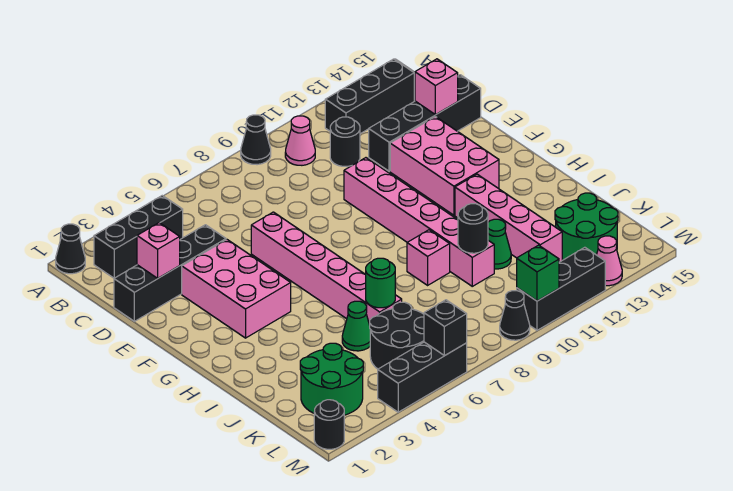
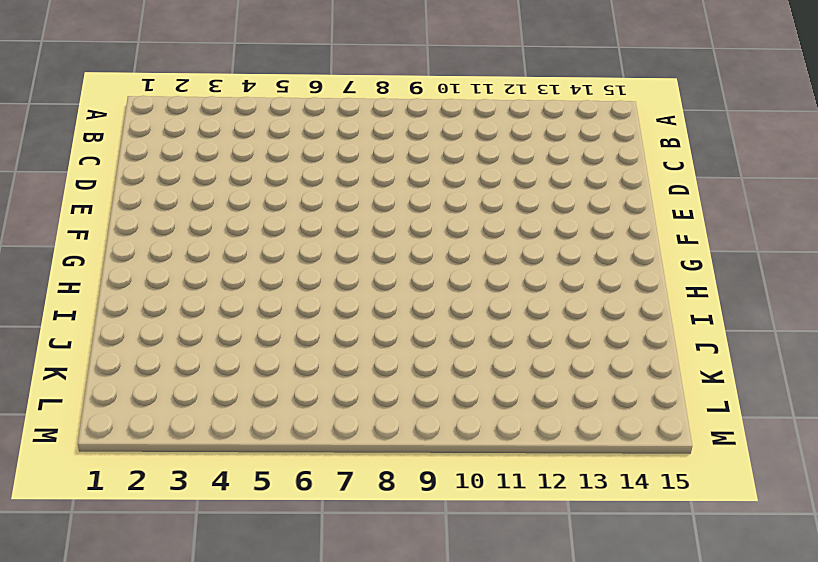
none -> black cone A1 level 1
none -> black cone A9 level 1
none -> black brick B2:B4 level 1
none -> pink cone B10 level 1

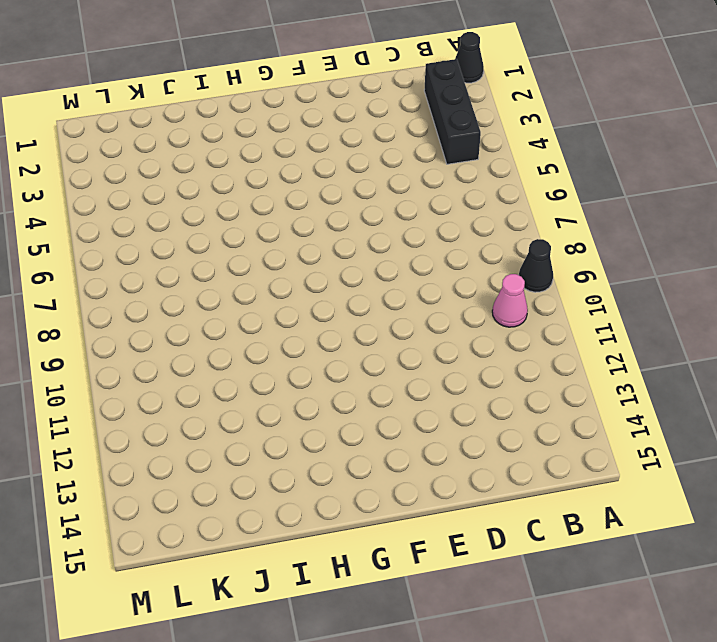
none -> black brick B12:B14 level 1
none -> black round brick C11 level 1
none -> black brick D1:D4 level 1
none -> black brick D12:D15 level 1

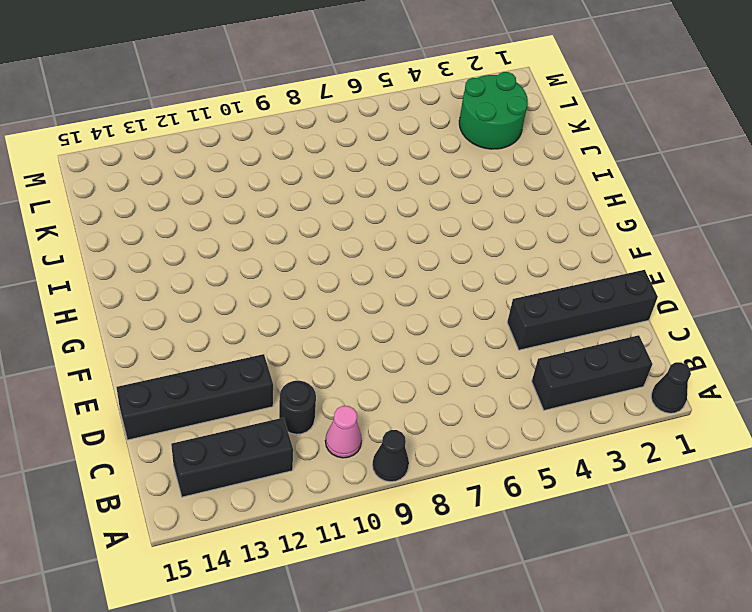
none -> pink brick E3:G4 level 1
none -> pink brick E6:J6 level 1
none -> pink brick E10:J10 level 1
none -> pink brick E12:G13 level 1

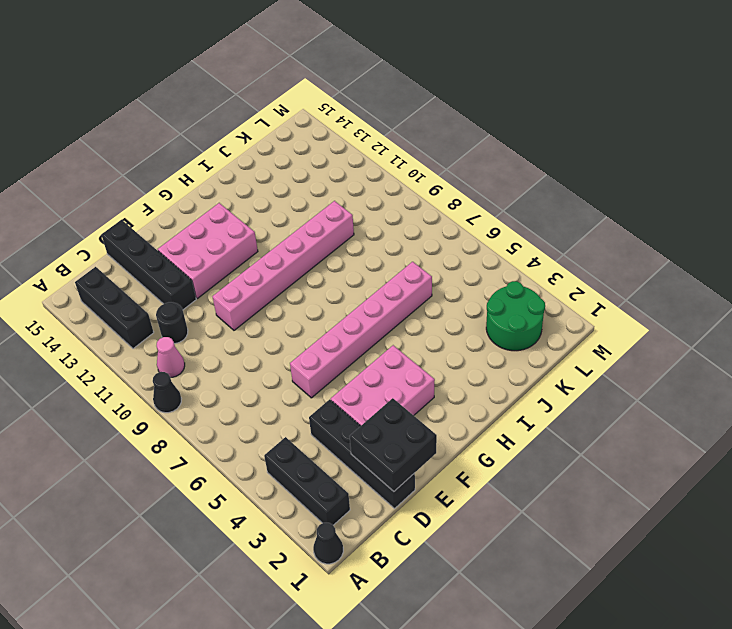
black brick D1:E2 level 2 -> pink brick D2 level 2
none -> pink brick H12:K12 level 1
none -> pink brick I9 level 1
none -> green cone J5 level 1
none -> green cone J11 level 1

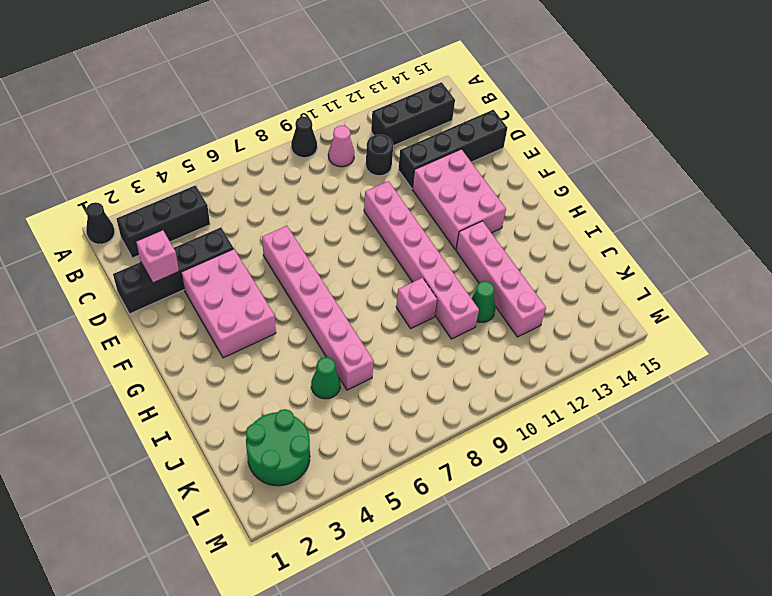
none -> black round brick K5:L6 level 1
none -> green round brick K13:L14 level 1
none -> black round brick M1 level 1
none -> black brick M4:M6 level 1

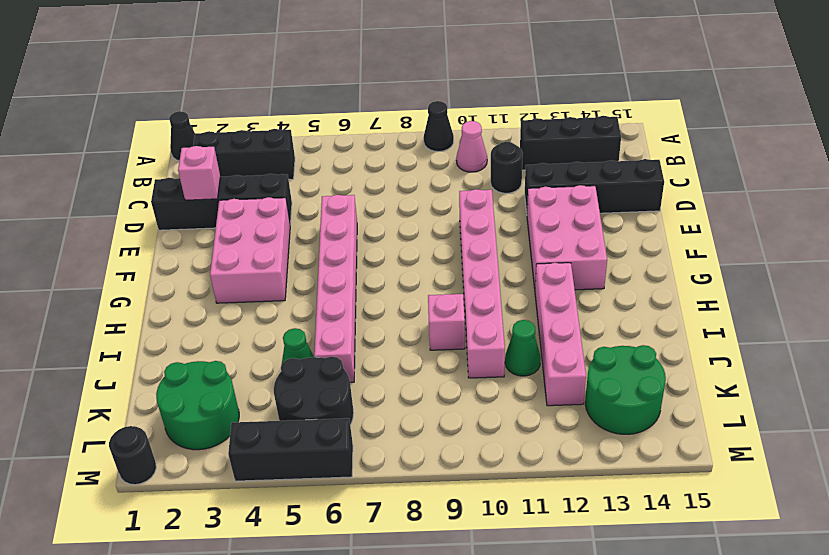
none -> black cone M9 level 1
none -> black brick M10:M12 level 1
none -> pink cone M13 level 1
none -> pink brick D14 level 2

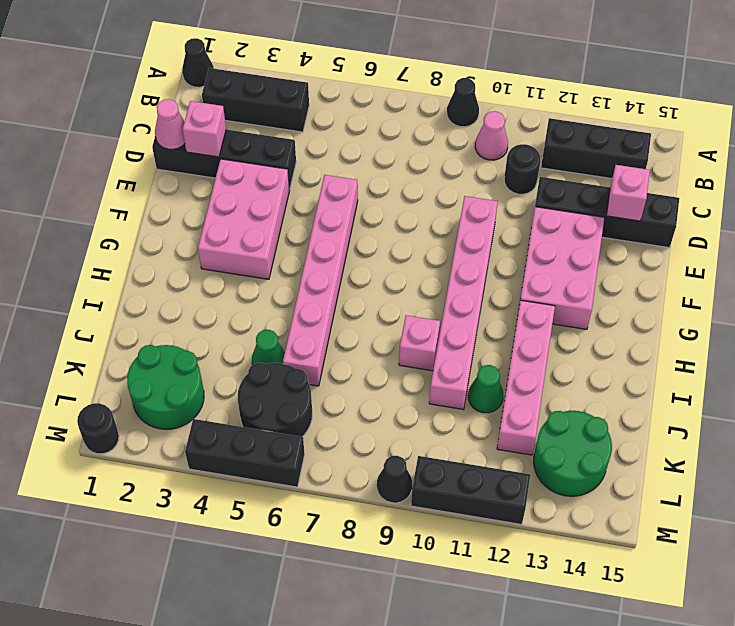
pink cone D1 level 2 -> pink cone M13 level 1
none -> green round brick J6 level 2
none -> black round brick J10 level 2
none -> black brick M6 level 2
none -> green brick M10 level 2

